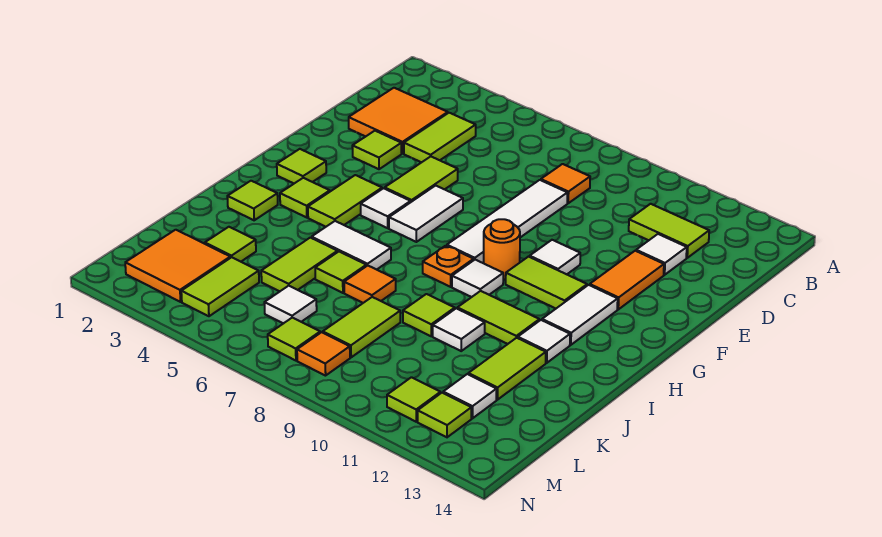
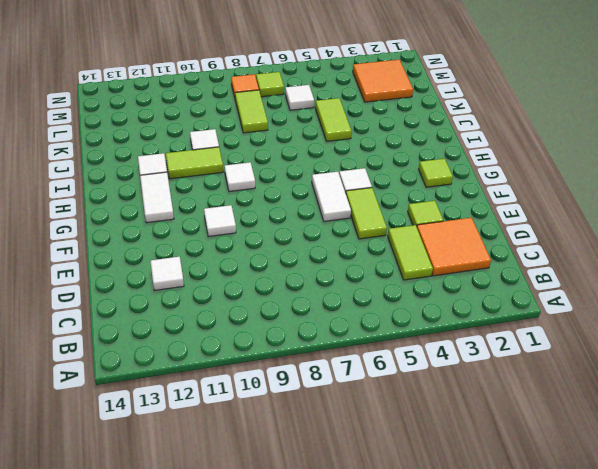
none -> orange tile C8 level 1
none -> lime tile C11:C12 level 1
none -> white tile D8:G8 level 1
none -> orange tile E12:F12 level 1

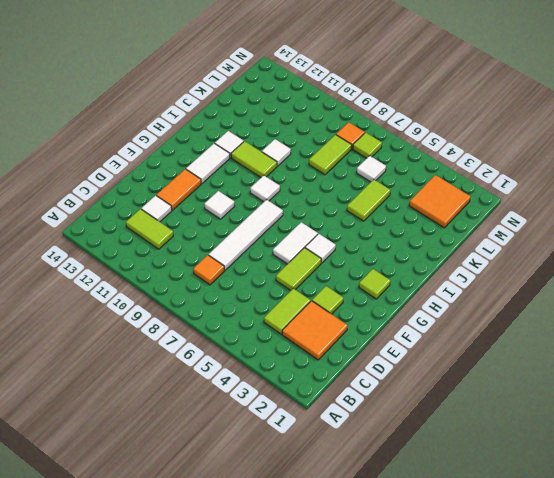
none -> lime tile G4:H4 level 1
none -> orange round brick G9 level 1
none -> lime tile G10:G11 level 1
none -> lime tile H3 level 1

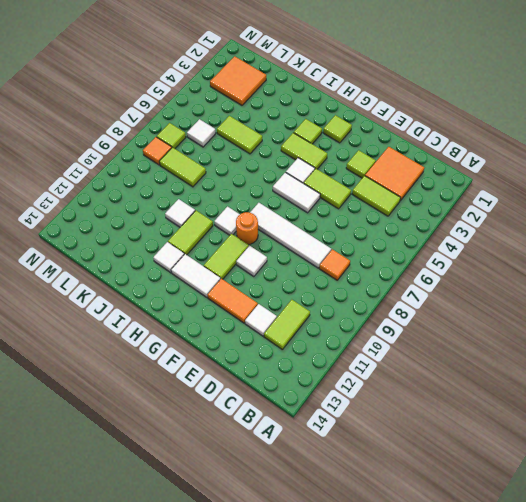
none -> orange plate H8 level 1
none -> lime tile I2 level 1
none -> white tile I5:I6 level 1
none -> lime tile J6 level 1

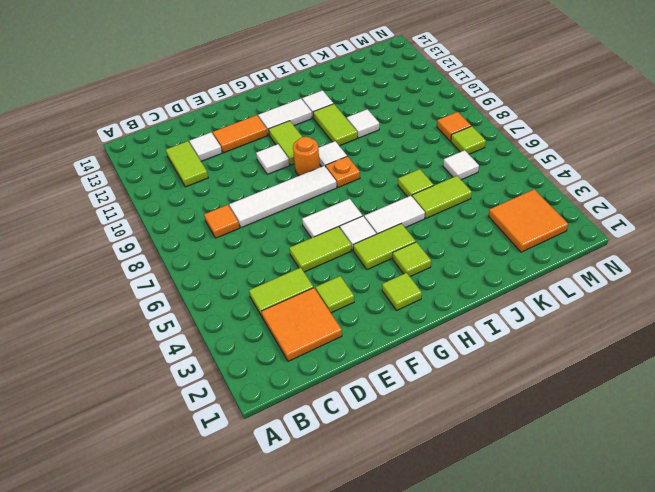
white tile H5:I5 level 1 -> white tile I5:I6 level 1
none -> lime tile I2 level 1
none -> orange tile J7 level 1
none -> lime tile J9 level 1
none -> lime tile J12:K12 level 1

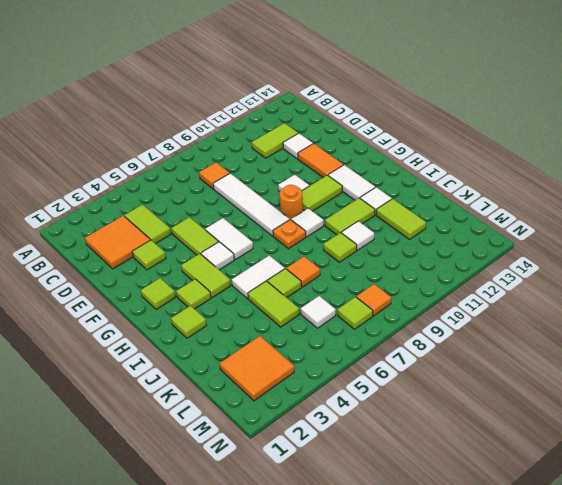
none -> lime tile K3 level 1
none -> lime tile K8:L8 level 1
none -> lime tile L4:M4 level 1
none -> white tile L12 level 1

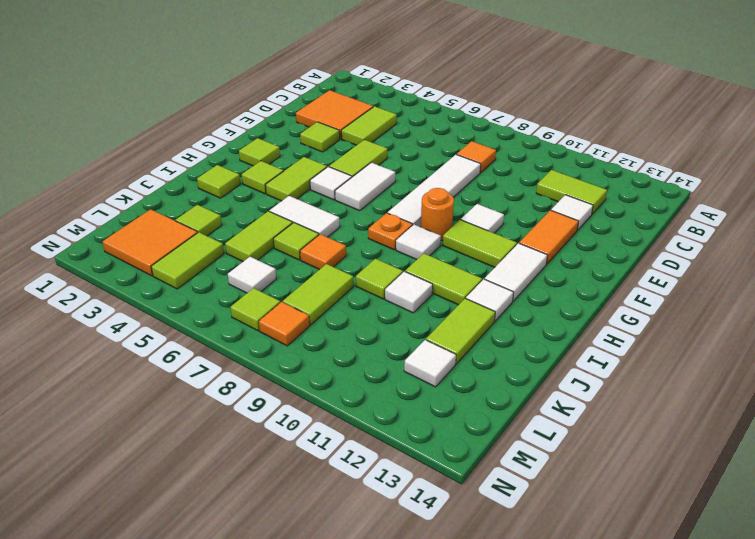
none -> lime tile M11 level 1
none -> lime tile M12 level 1

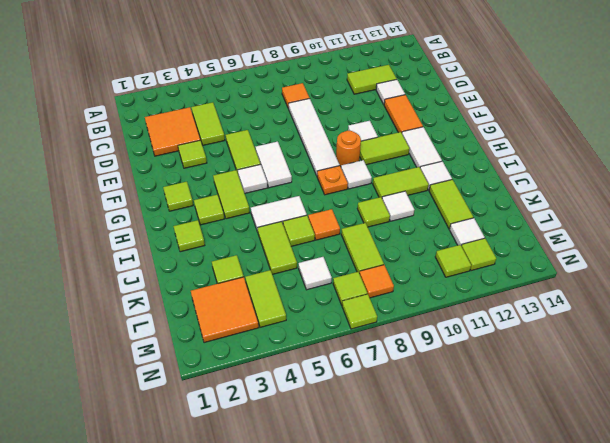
lime tile N7 level 1 -> none

